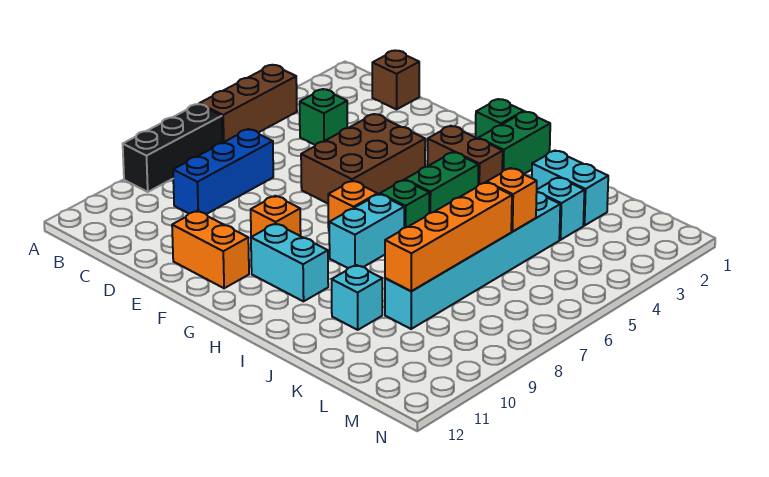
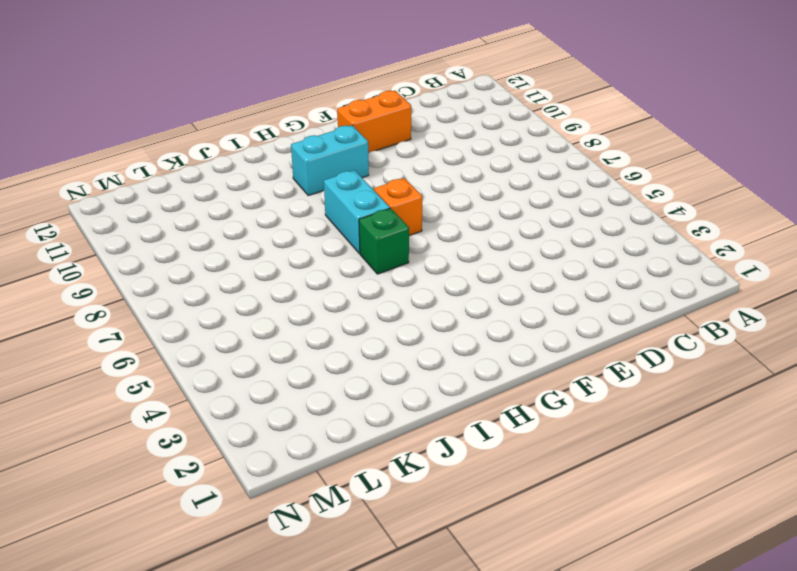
none -> brown brick A4:A6 level 1
none -> black brick A7:A9 level 1
none -> brown brick C1 level 1

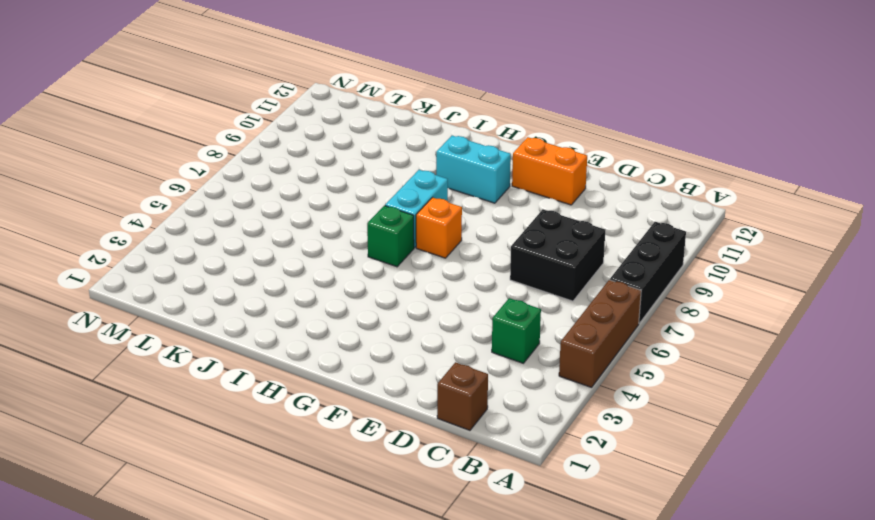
black brick C7:D8 level 1 -> blue brick C7:C9 level 1
none -> brown brick E4:F6 level 1
none -> orange brick F9 level 1
none -> green brick G1 level 1

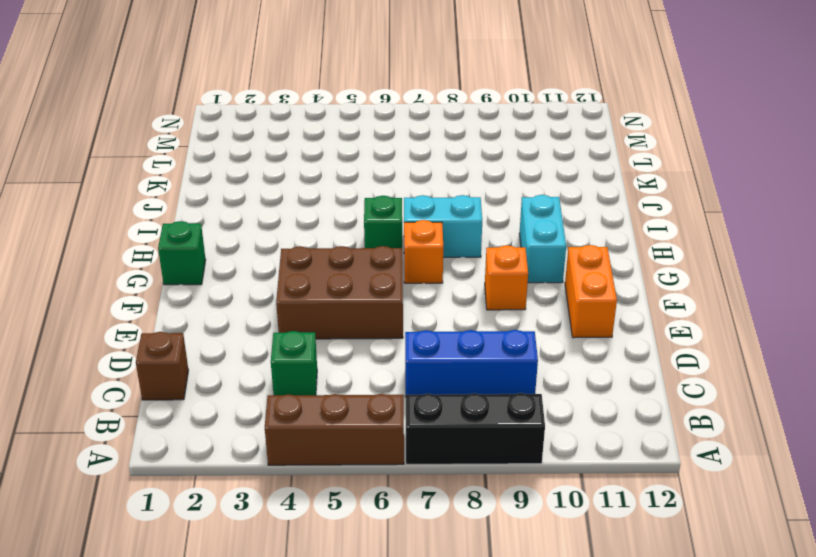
none -> brown brick G3:H3 level 1
none -> green brick H1:H2 level 1
none -> green brick H4:H5 level 1

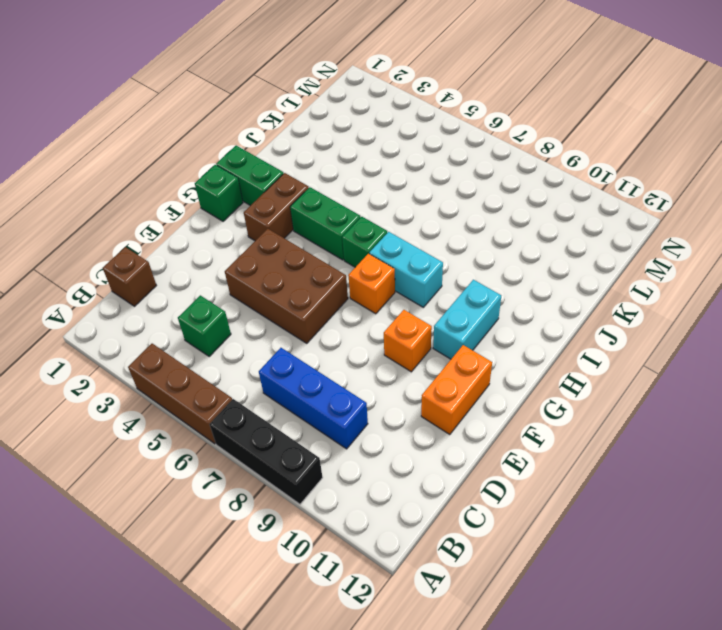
none -> cyan brick J2:K2 level 1
none -> cyan brick J10 level 1
none -> cyan brick K3 level 1

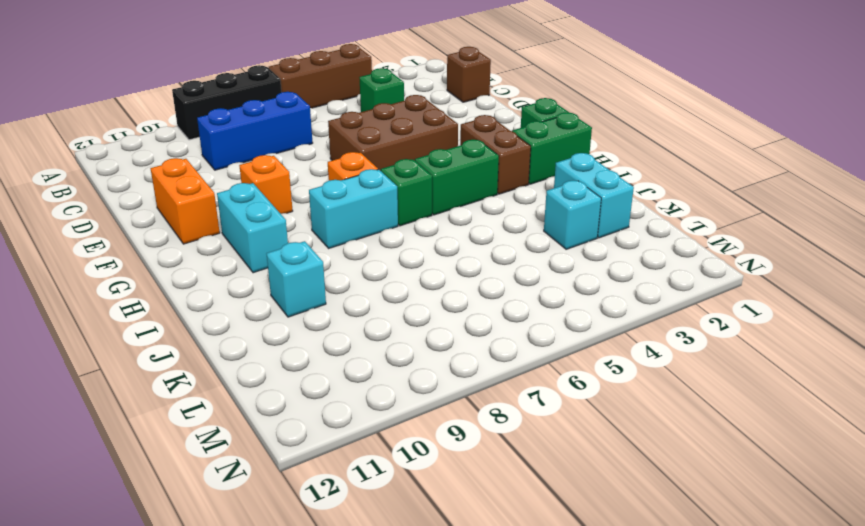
none -> cyan brick K4:K9 level 1
none -> orange brick K5 level 2
none -> orange brick K6:K9 level 2

